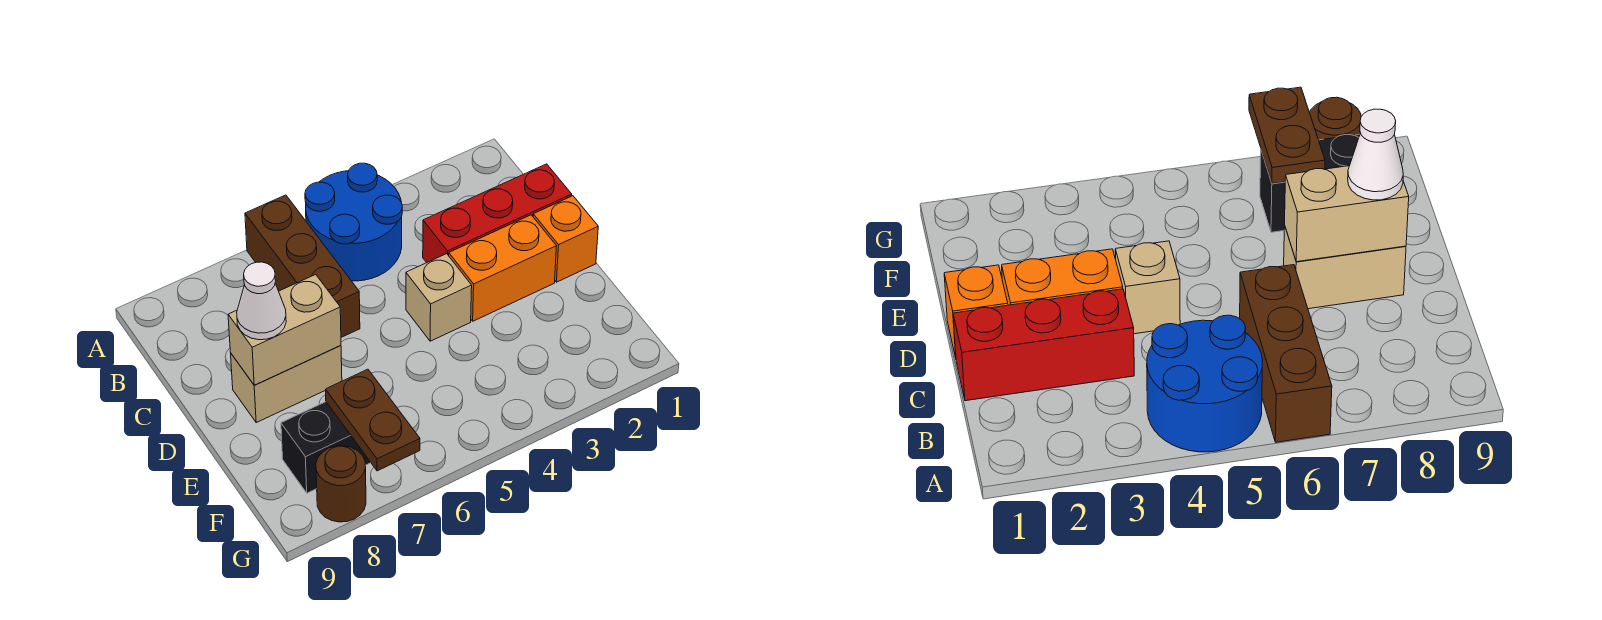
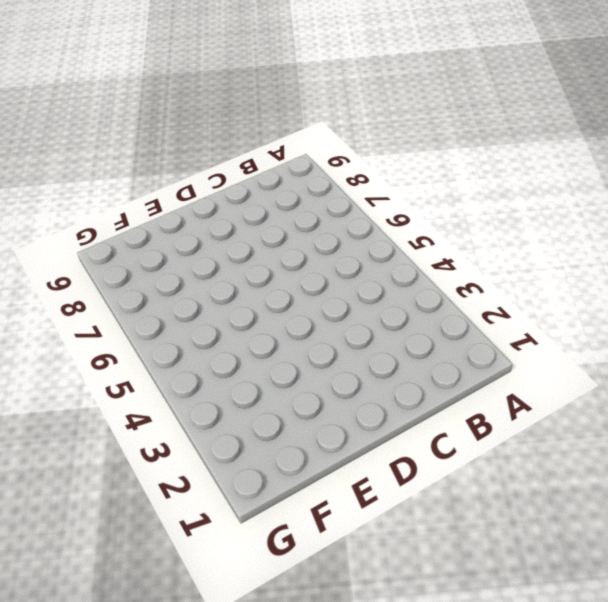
none -> blue round brick A4:B5 level 1
none -> brown brick A6:C6 level 1
none -> red brick C1:C3 level 1

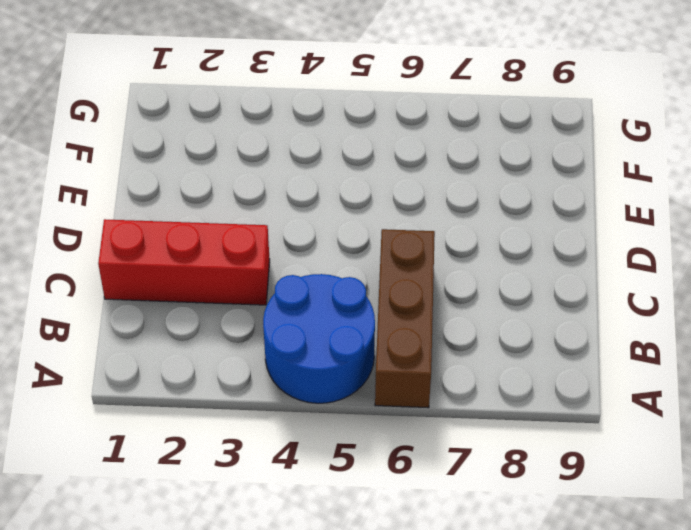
none -> orange brick D1 level 1
none -> orange brick D2:D3 level 1
none -> tan brick D4 level 1

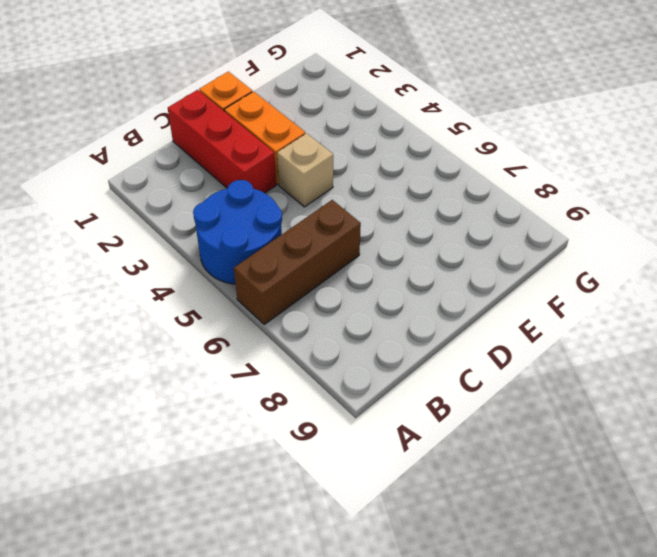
none -> tan brick D7:D8 level 1
none -> black brick F7:F8 level 1
none -> brown round brick G8 level 1

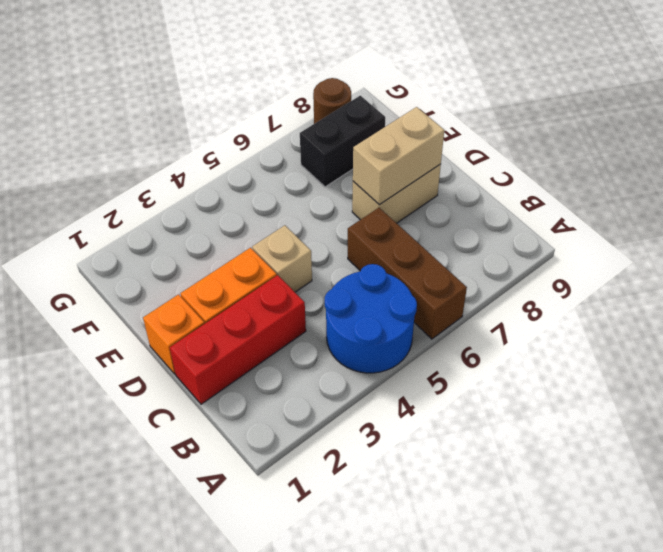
none -> brown plate F7:G7 level 2
none -> white cone D8 level 3

